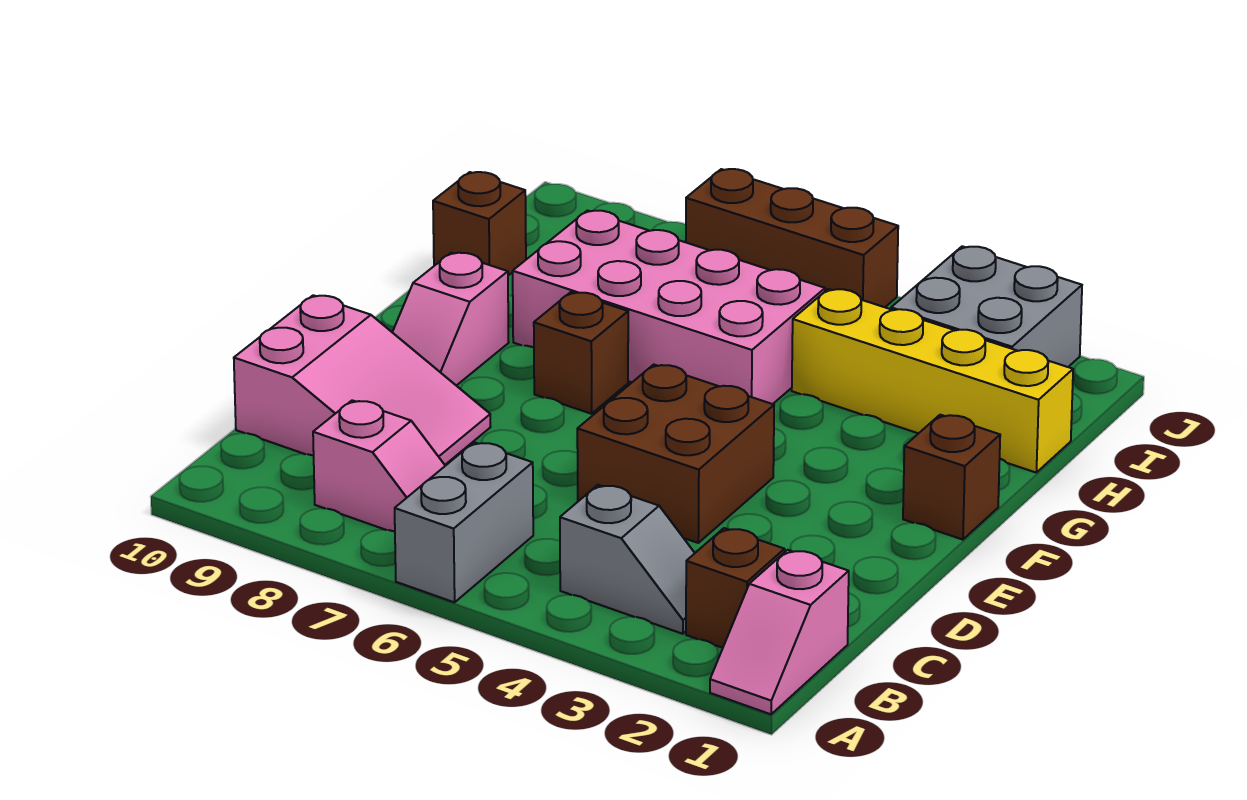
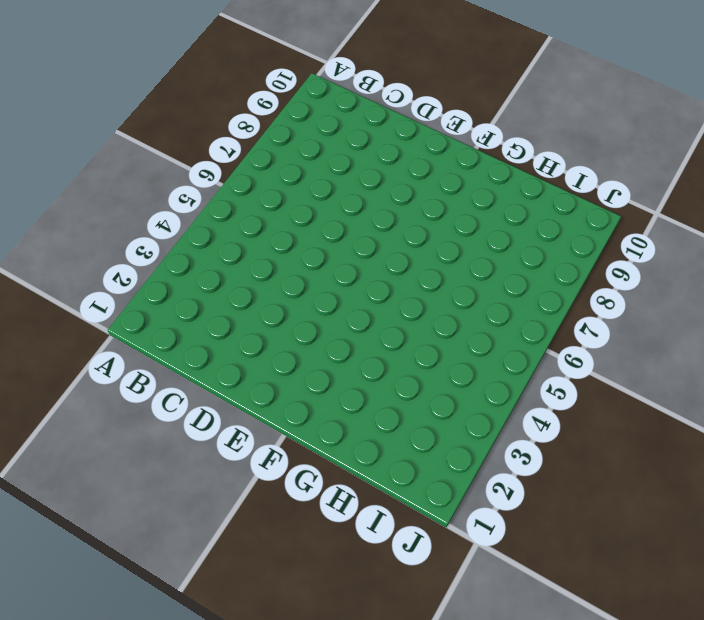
none -> pink slope A1:B1 level 1 top B
none -> grey brick A6:B6 level 1
none -> brown brick B2 level 1

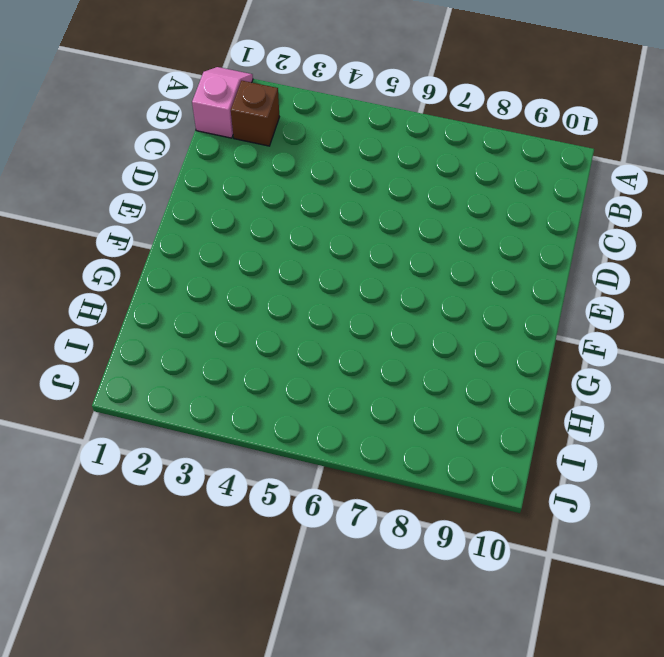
none -> grey brick A6:B6 level 1
none -> grey slope B3:B4 level 1 top 4
none -> pink slope B7:B8 level 1 top 8

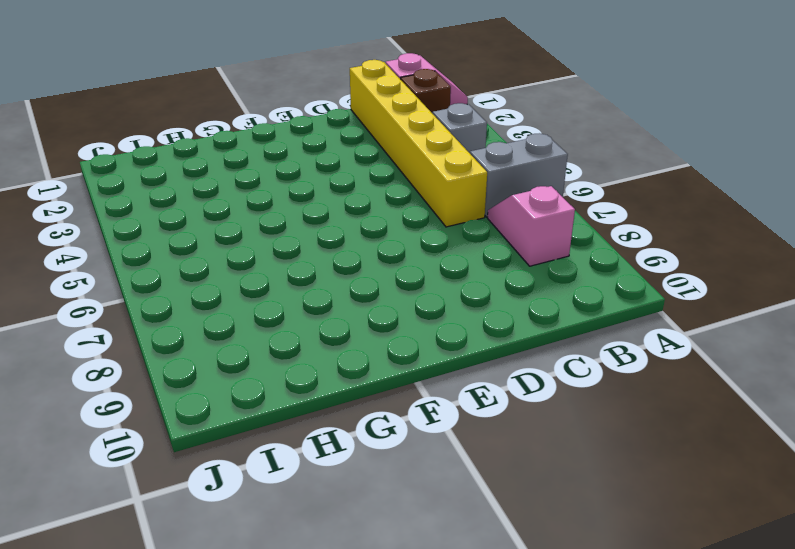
yellow brick C1:C6 level 1 -> none
none -> pink slope C8:D10 level 1 top 10
none -> brown brick D4:E5 level 1
none -> pink slope E9:F9 level 1 top F

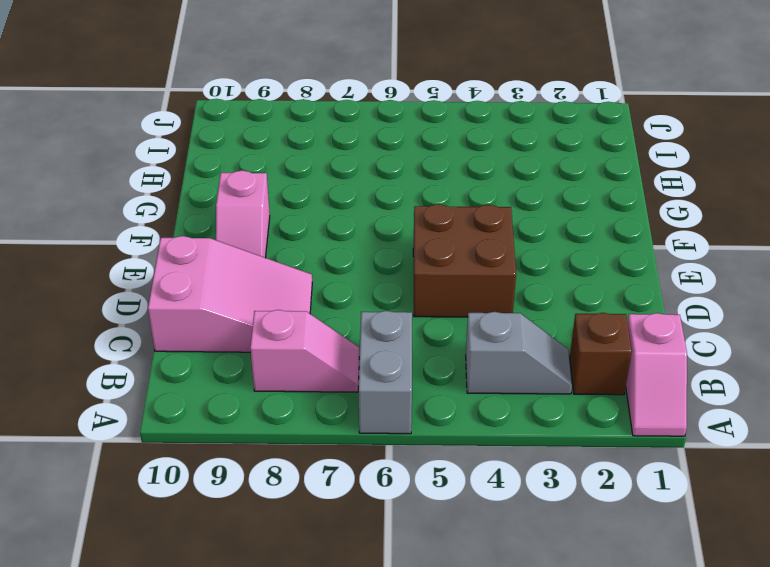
none -> brown brick F1 level 1
none -> brown brick F7 level 1
none -> pink brick G5:H8 level 1

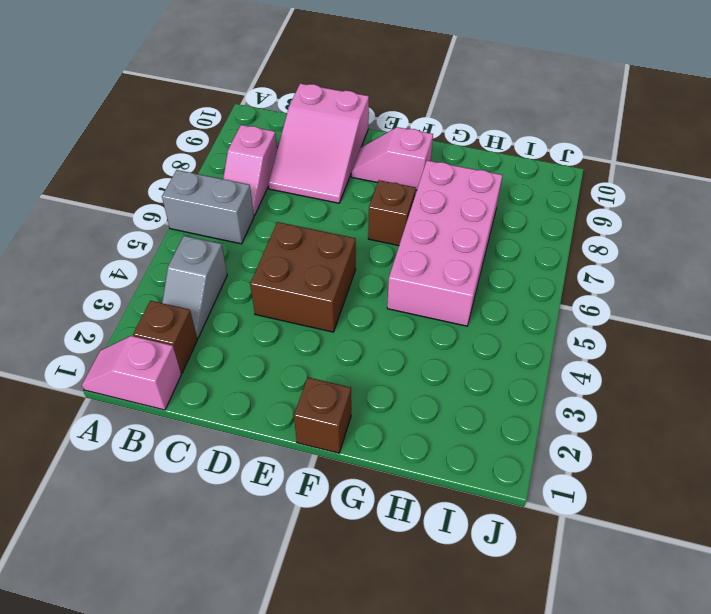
none -> yellow brick H1:H4 level 1
none -> brown brick H10 level 1
none -> grey brick I2:J3 level 1

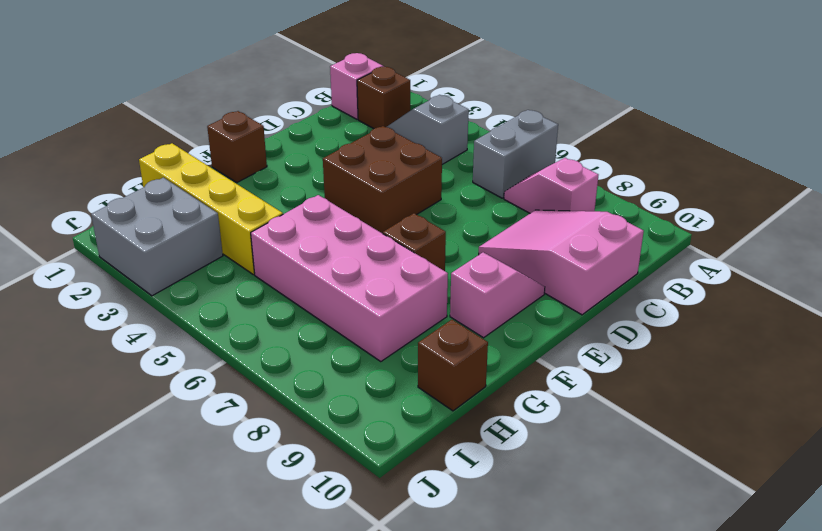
none -> brown brick J5:J7 level 1

